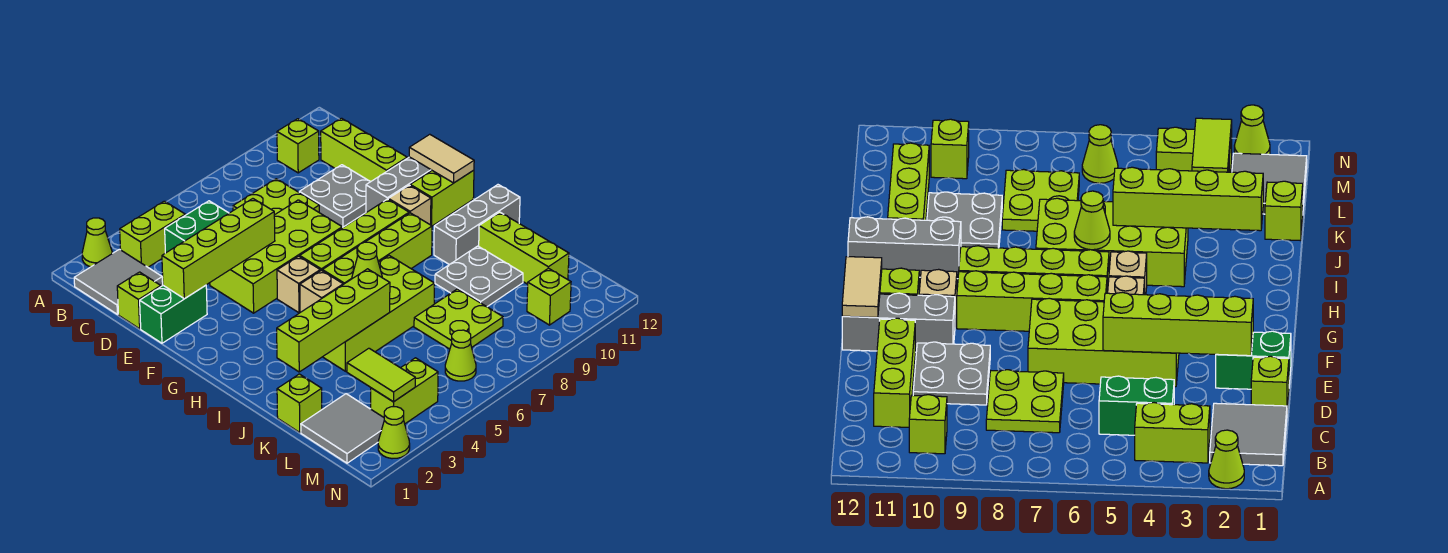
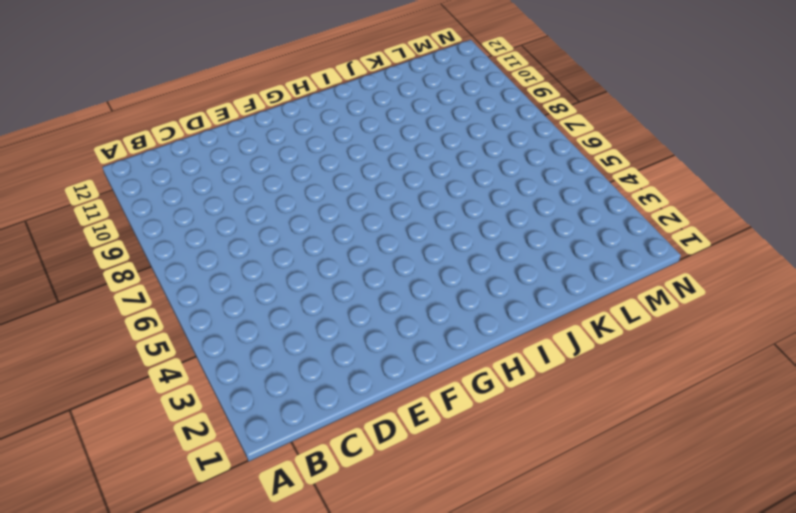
none -> lime cone A2 level 1
none -> grey tile B1:C2 level 1
none -> lime brick B3:B4 level 1
none -> lime brick B10 level 1

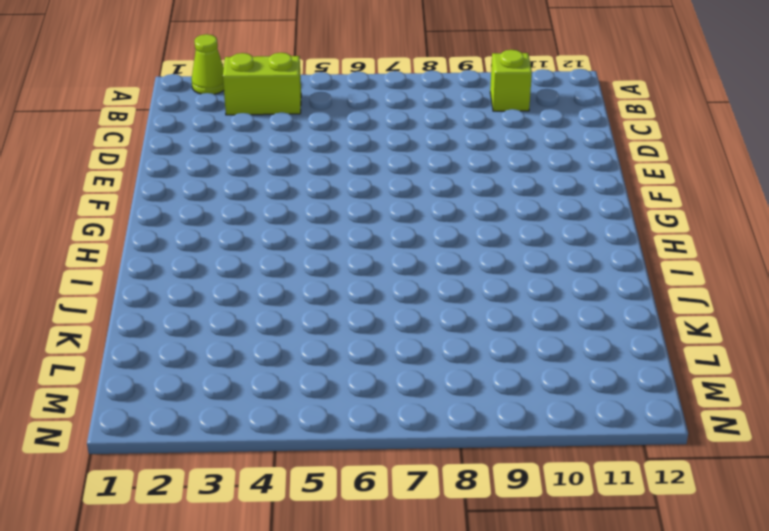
none -> grey tile B1:C2 level 1
none -> green brick C4:C5 level 1
none -> lime plate C7:D8 level 1
none -> lime brick C11:E11 level 1

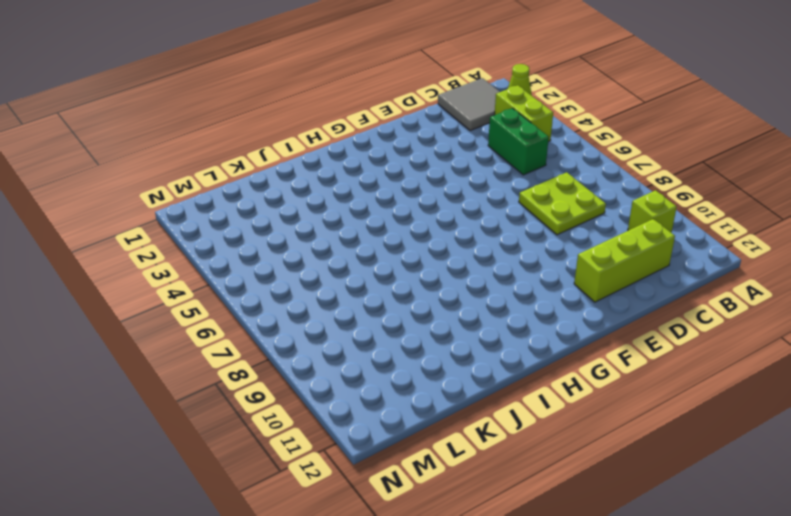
none -> lime brick D1 level 1
none -> grey plate D9:E10 level 1
none -> green brick E1:E2 level 1
none -> lime brick E4:F7 level 1

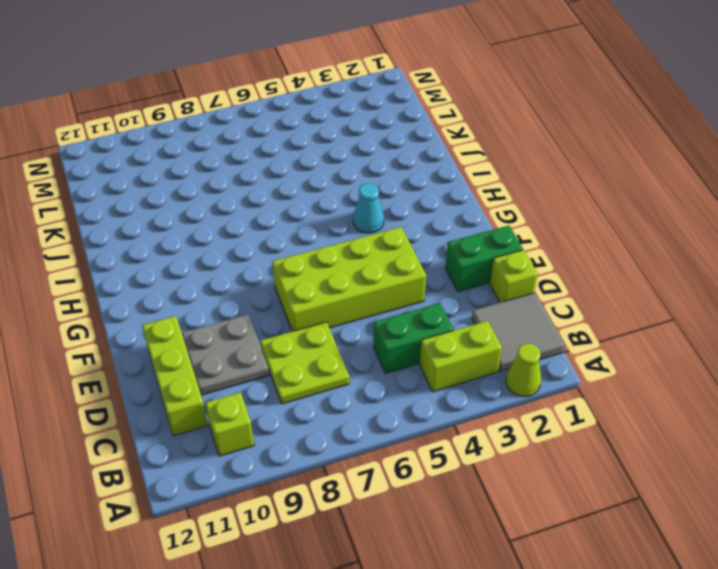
cyan cone H4 level 1 -> none
none -> grey brick F10:F12 level 1
none -> tan brick G5 level 1
none -> lime brick G6:G9 level 1
none -> tan brick G10 level 1

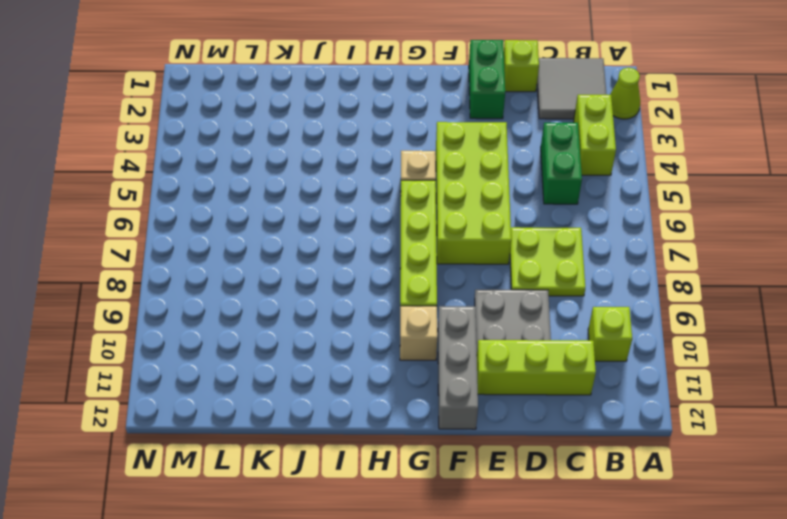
none -> lime brick G11:G12 level 1
none -> tan brick H5 level 1
none -> lime brick H6:H9 level 1
none -> lime brick I4:J7 level 1

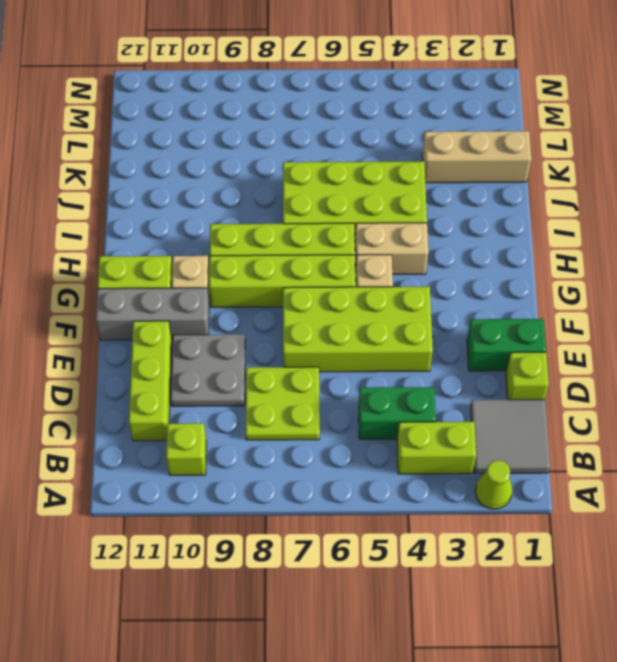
tan brick H4:H5 level 1 -> tan brick H5 level 1
tan brick K1:K3 level 1 -> lime brick K1 level 1
none -> grey brick I10:I12 level 1
none -> grey plate J9:K10 level 1
none -> lime brick J11:L11 level 1
none -> lime plate K7:L8 level 1

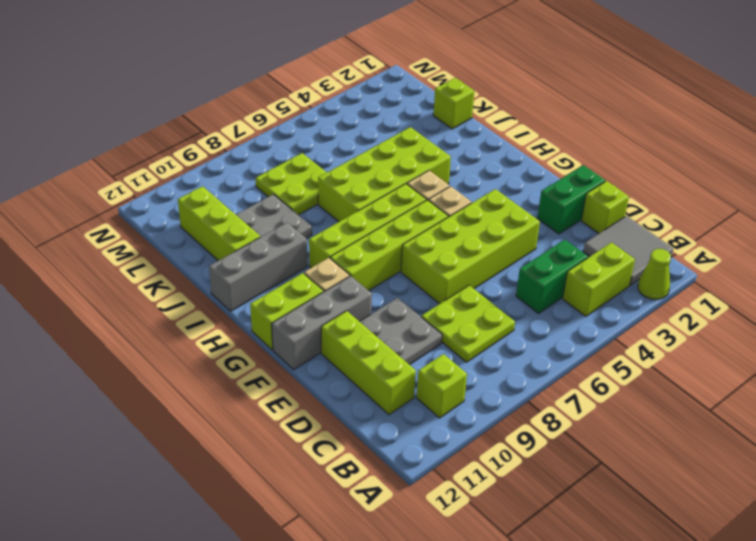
none -> grey tile L1:M2 level 1
none -> lime brick M3:M4 level 1
none -> lime cone M6 level 1
none -> lime brick M10 level 1

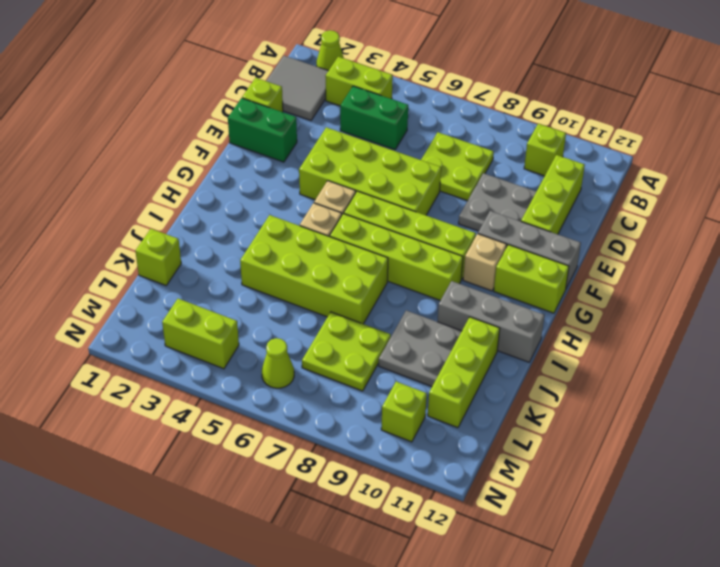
none -> grey tile L1:M2 level 1
none -> lime cone N2 level 1
none -> lime brick E2:E5 level 2
none -> tan tile F12:G12 level 2

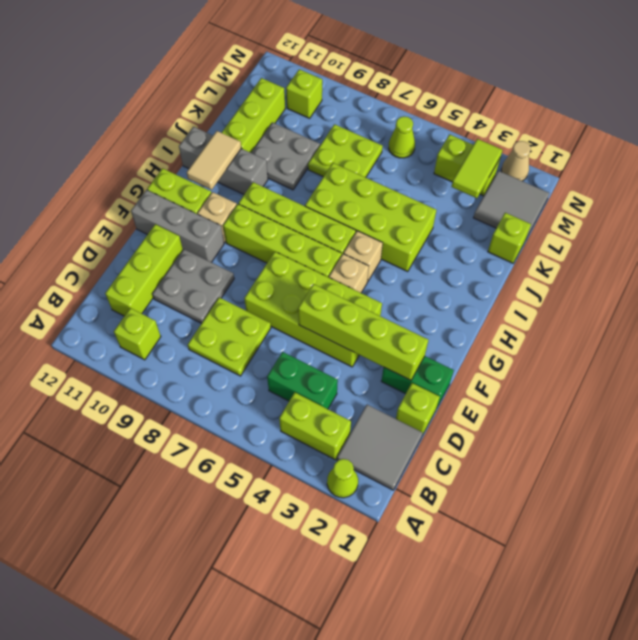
tan tile H11:I11 level 2 -> tan tile F12:G12 level 2
tan cone N2 level 1 -> lime cone N2 level 1
none -> lime cone I6 level 2
none -> lime brick J2:J5 level 2

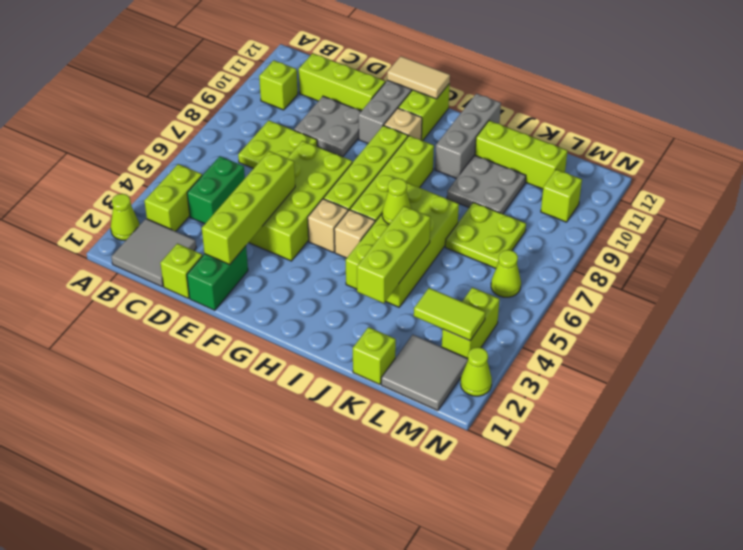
lime brick J3:J5 level 2 -> lime brick J2:J5 level 2

